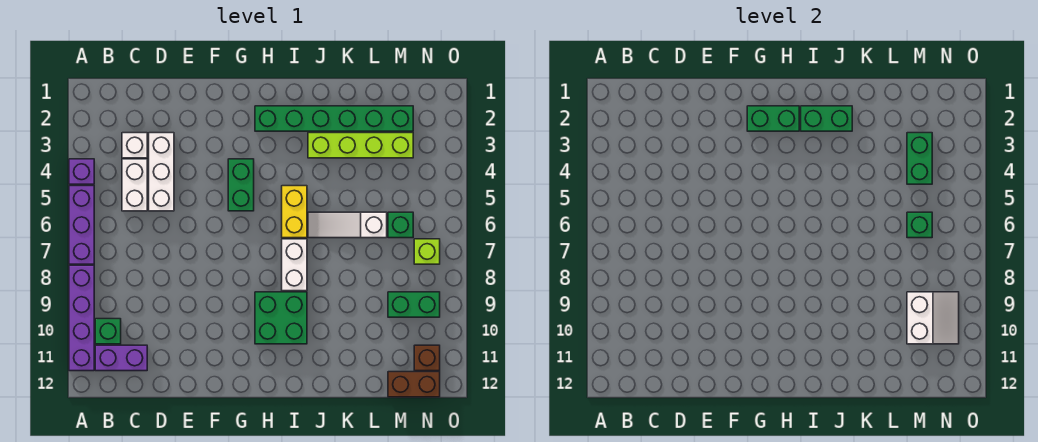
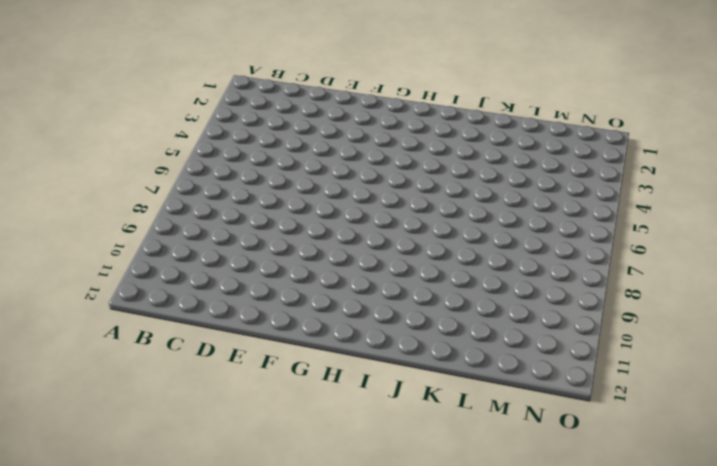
none -> purple brick A4 level 1
none -> purple brick A5:A7 level 1
none -> purple brick A8:A11 level 1

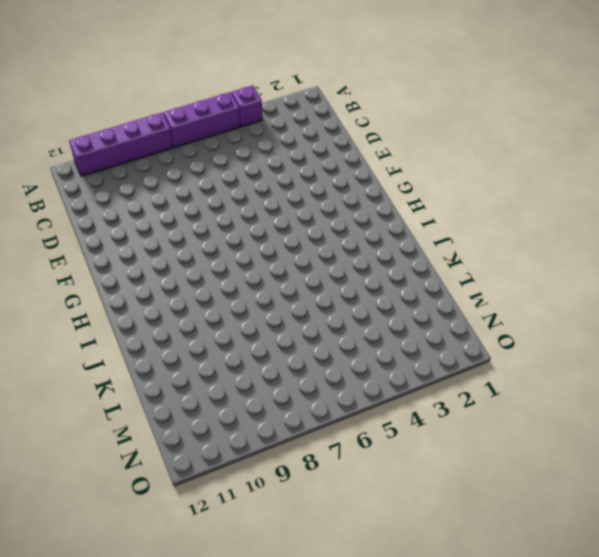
none -> green brick B10 level 1
none -> purple brick B11:C11 level 1
none -> white brick C3 level 1

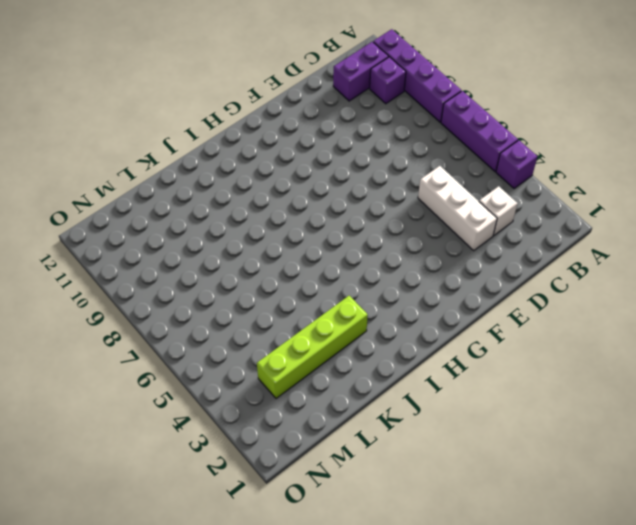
purple brick B10 level 1 -> green brick B10 level 1
none -> white brick C4:C5 level 1
none -> green brick G4:G5 level 1
none -> green brick H2:M2 level 1

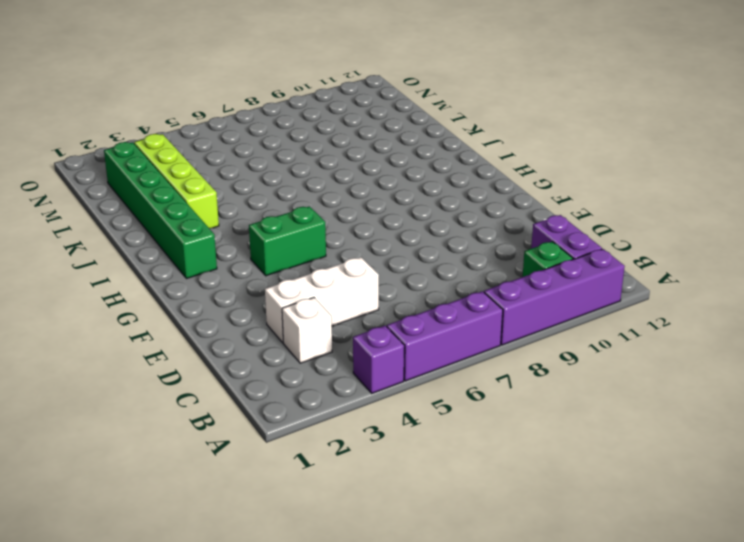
none -> white brick C4:C5 level 1
none -> green brick H9:I10 level 1
none -> yellow brick I5:I6 level 1

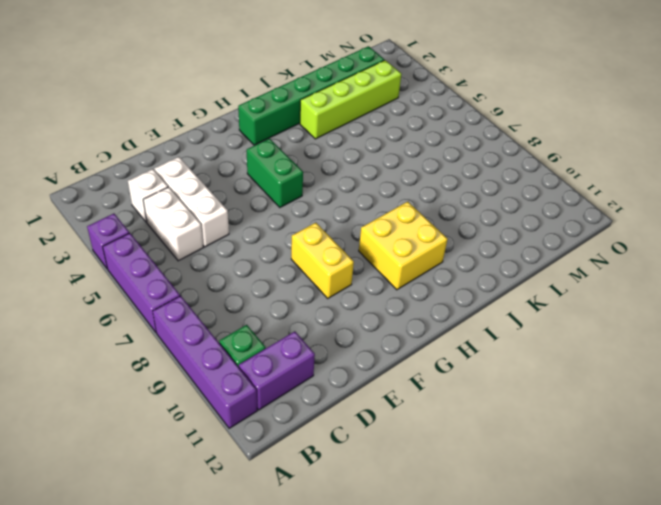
yellow brick F8:F9 level 1 -> yellow brick I5:I6 level 1
yellow brick H9:I10 level 1 -> green brick H9:I10 level 1
none -> white brick I7:I8 level 1
none -> white slope J6:L6 level 1 top L
none -> green brick M6 level 1

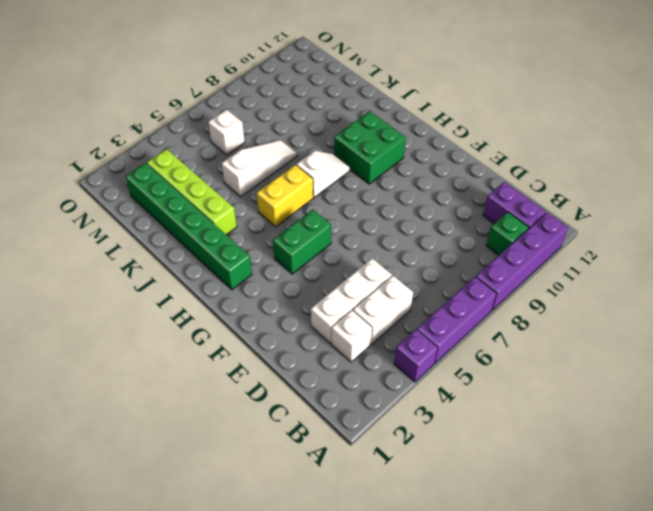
white slope I7:I8 level 1 top 7 -> white brick I7:I8 level 1
white slope K5:K7 level 1 top 5 -> white slope J6:L6 level 1 top L
white brick M6 level 1 -> green brick M6 level 1
none -> green brick M9:N9 level 1
none -> brown brick M12:N12 level 1
none -> lime brick N7 level 1

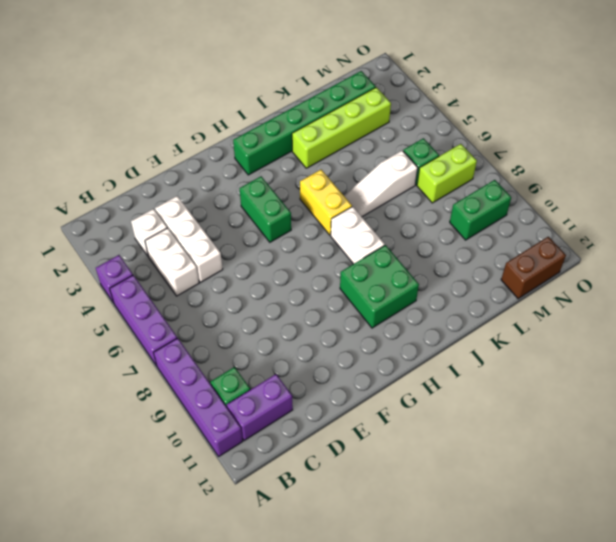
lime brick M7:N7 level 1 -> lime brick N7 level 1
none -> brown brick N11 level 1
none -> green brick G2:H2 level 2
none -> green brick I2:J2 level 2

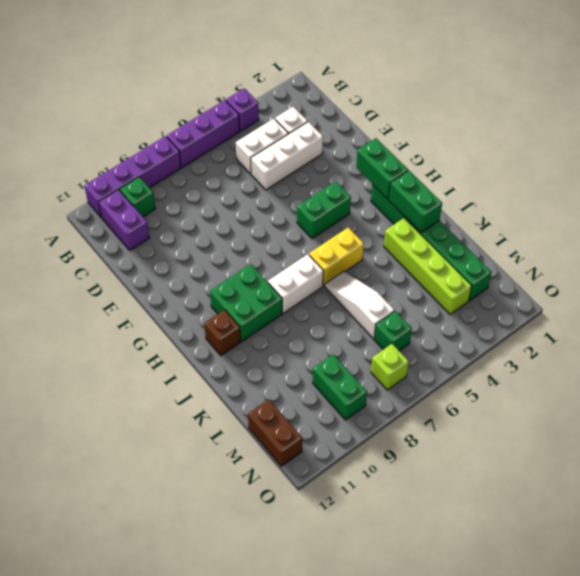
brown brick I11 level 1 -> brown brick N11 level 1
none -> green brick M3:M4 level 2
none -> green brick M6 level 2
none -> white slope M9:N10 level 2 top M

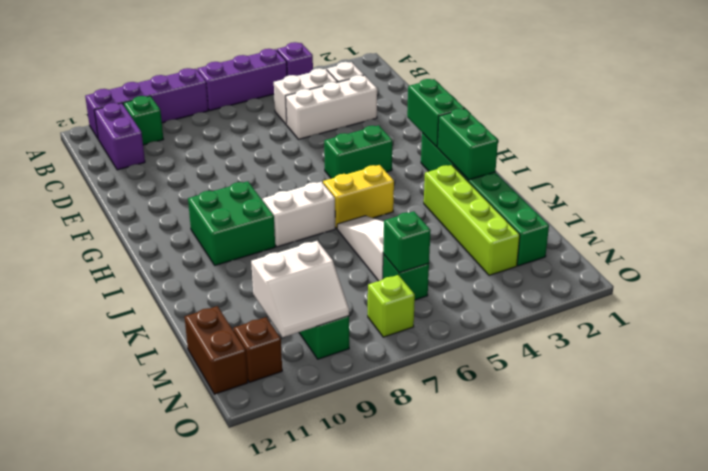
none -> green brick M3:M4 level 2

